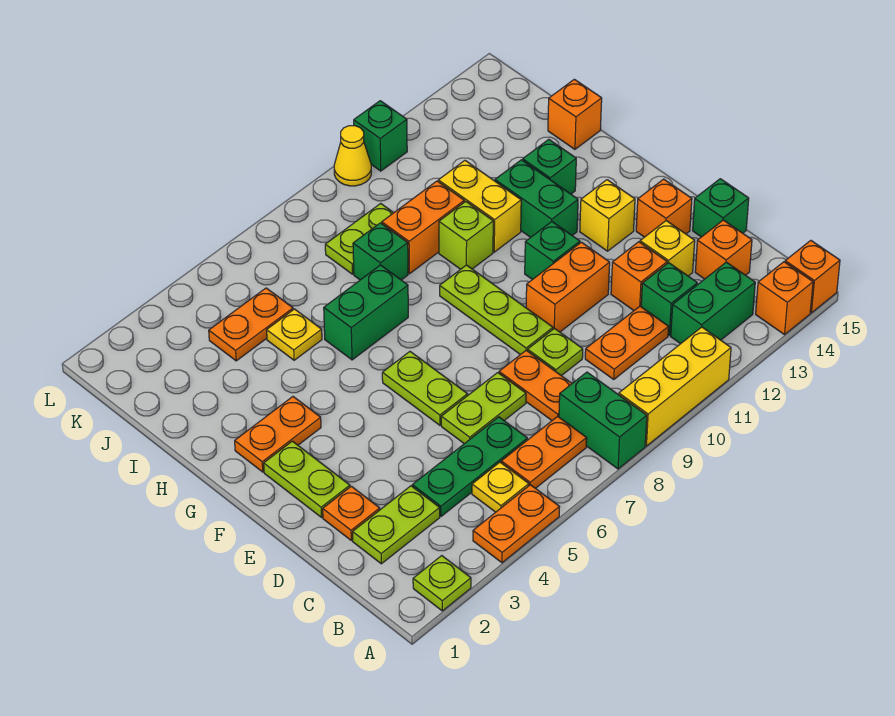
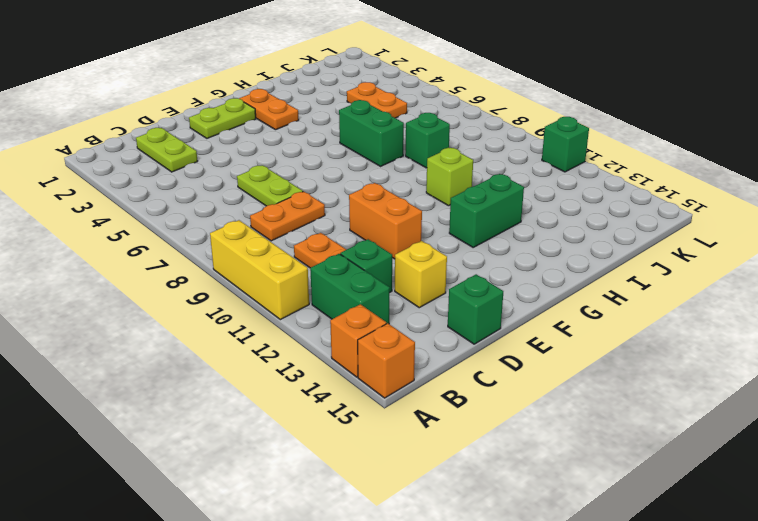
none -> lime plate A2 level 1
none -> orange plate A4:A5 level 1
none -> green brick A8:B8 level 1
none -> yellow plate B5 level 1

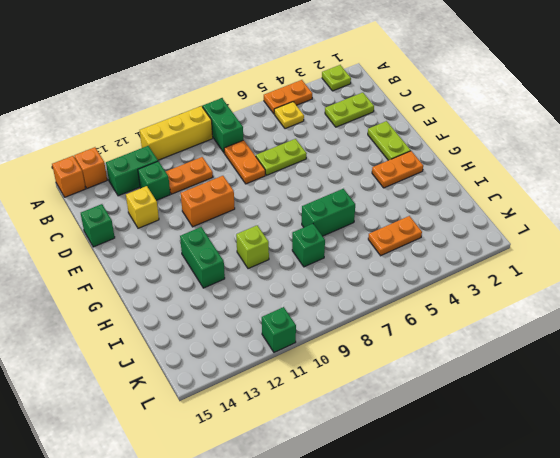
none -> orange plate B6:B7 level 1
none -> green plate C4:C6 level 1
none -> orange brick C14 level 1
none -> orange plate D2 level 1

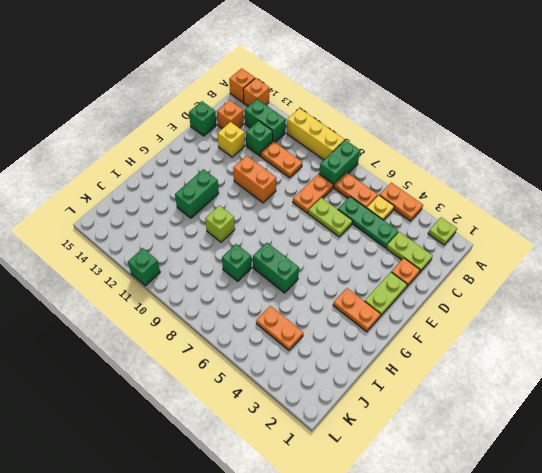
none -> lime plate D9 level 1
none -> orange brick D12 level 1
none -> lime plate E6:F6 level 1
none -> lime plate E9:G9 level 1

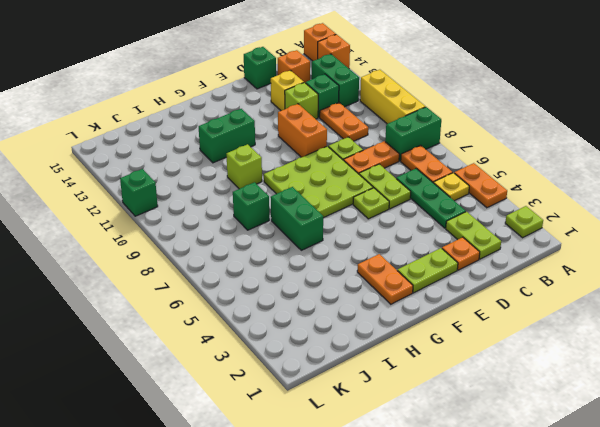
lime brick D12 level 1 -> orange brick D12 level 1
lime plate E6 level 1 -> lime plate E6:F6 level 1
lime plate E7:G9 level 1 -> lime plate E9:G9 level 1
none -> orange brick E14 level 1
none -> green brick F11 level 1
none -> yellow brick F13 level 1
none -> yellow brick H11:I11 level 1

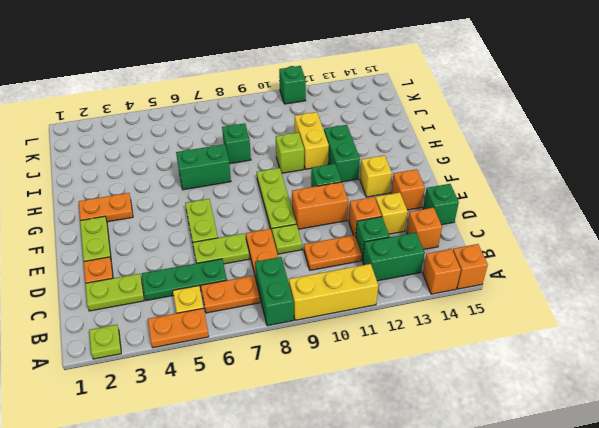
none -> green brick H13 level 1
none -> yellow plate I5 level 1
none -> orange brick I9:I10 level 1
none -> orange brick I15 level 1

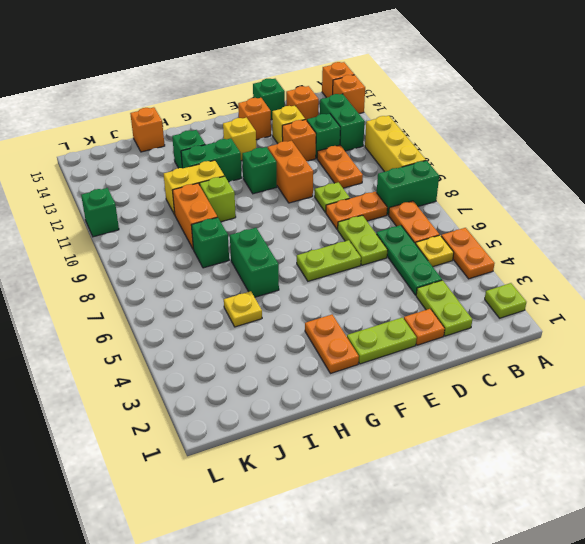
none -> lime plate E9:G9 level 1
none -> orange plate J4:J5 level 1
none -> lime plate J8:J9 level 1
none -> yellow cone L10 level 1

